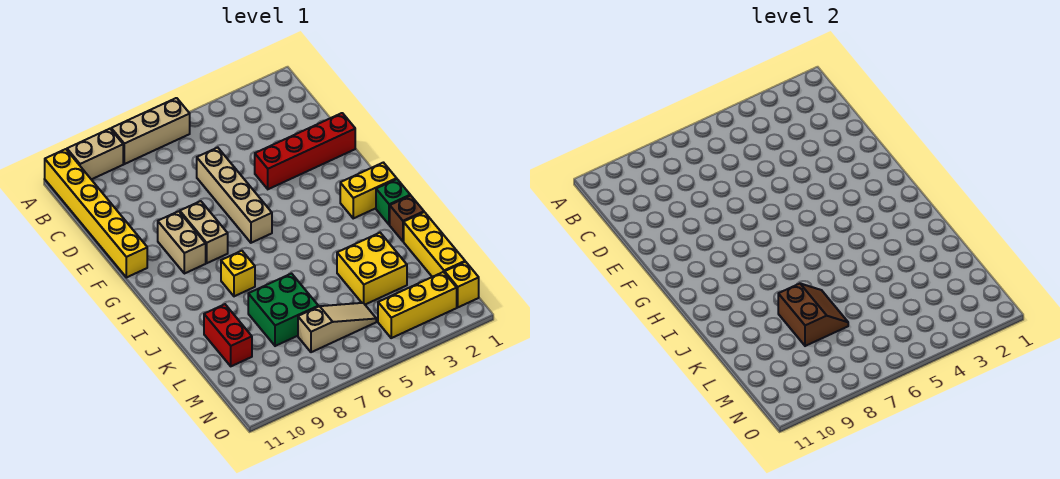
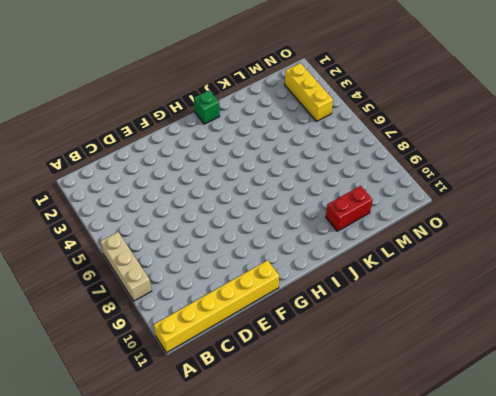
none -> tan brick A9:A10 level 1
none -> tan brick D6:G6 level 1
none -> red brick E1:E4 level 1

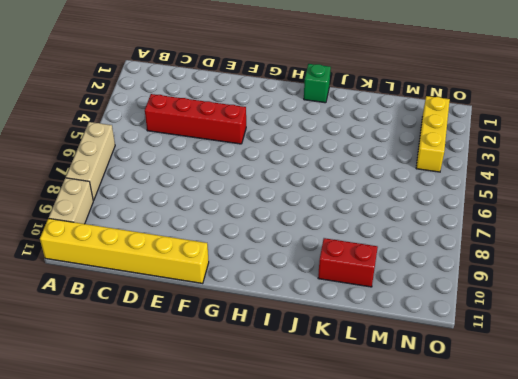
red brick C4:F4 level 1 -> red brick E1:E4 level 1
none -> tan brick D6:G6 level 1
none -> tan brick F8:G8 level 1
none -> tan brick F9:G9 level 1

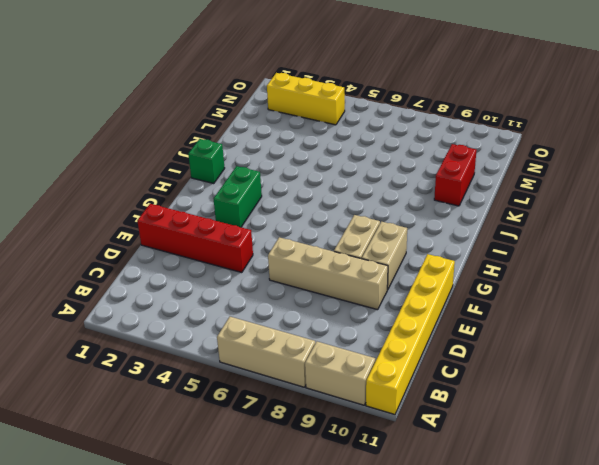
tan brick E6:E9 level 1 -> tan brick D6:G6 level 1
green brick G3:H3 level 1 -> none
none -> yellow brick H1:H2 level 1
none -> yellow brick I8 level 1
none -> brown brick J1 level 1

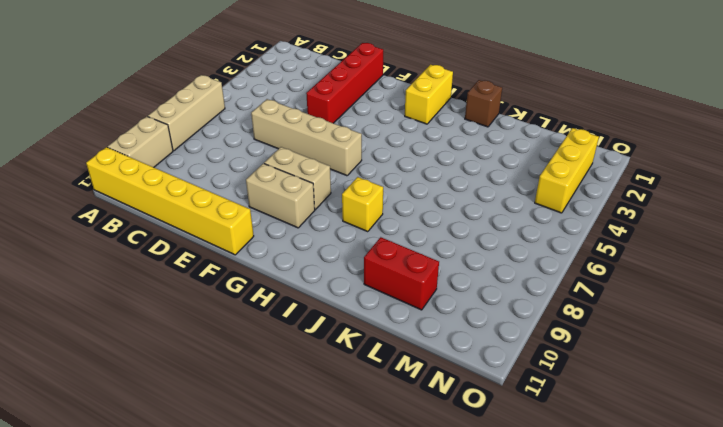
none -> green brick I1 level 1
none -> yellow brick K1:M1 level 1
none -> yellow brick K3:L4 level 1

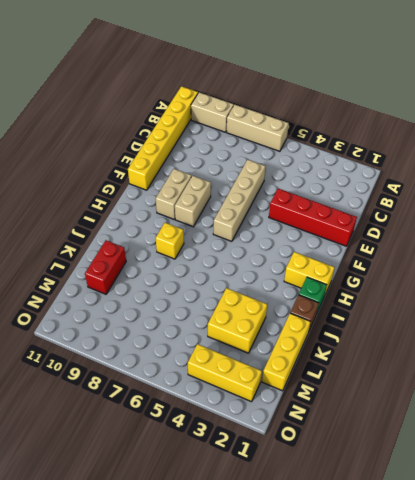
none -> green brick K7:L8 level 1
none -> tan slope M5:M7 level 1 top 7
none -> yellow brick N1 level 1

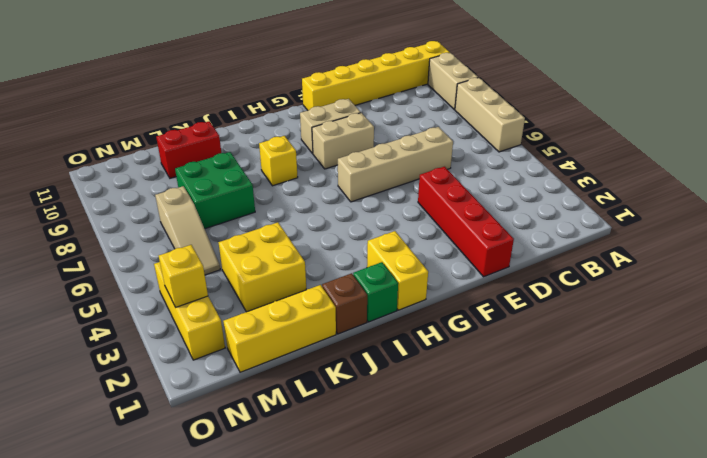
yellow brick N3 level 2 -> yellow brick N1 level 1
none -> brown slope K7:L8 level 2 top 8

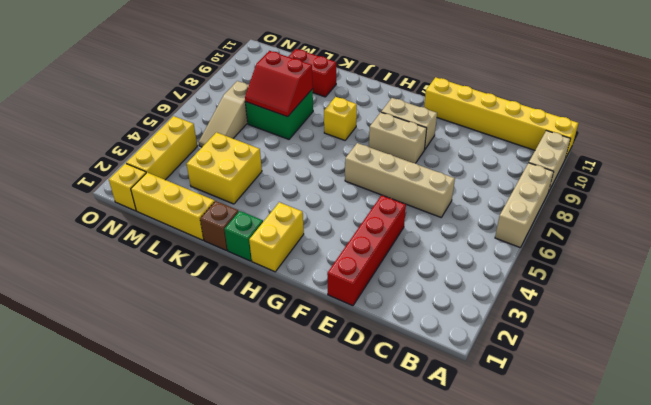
red slope K7:L8 level 2 top 8 -> brown slope K7:L8 level 2 top 8

